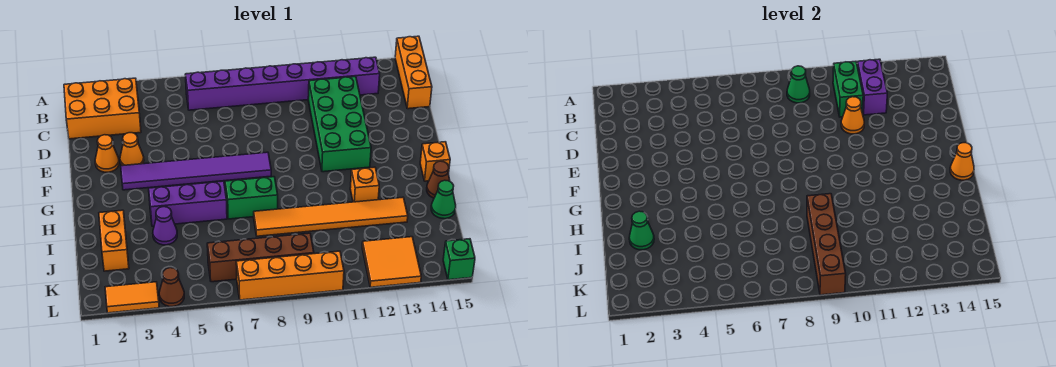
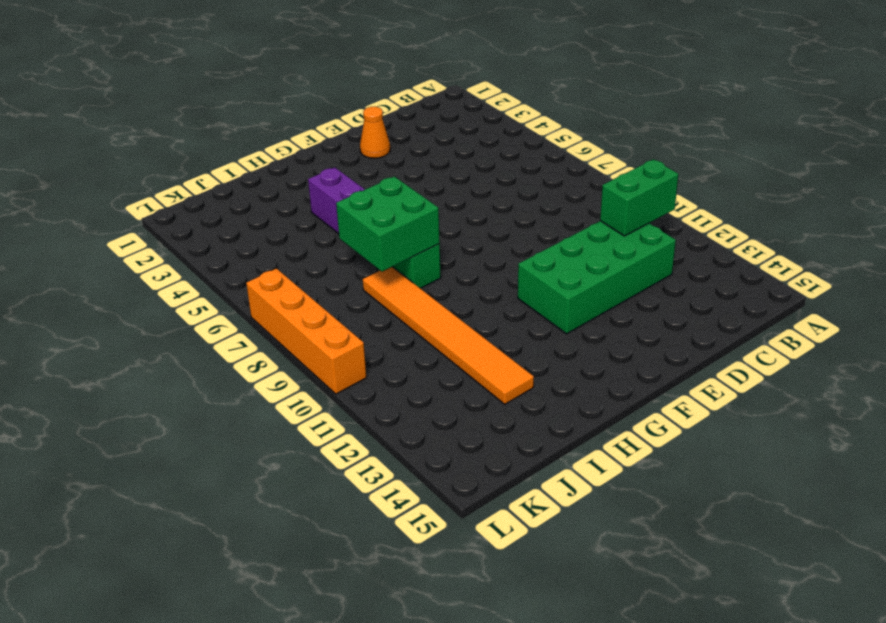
green brick H7:I8 level 2 -> none
none -> orange brick A15:C15 level 1
none -> orange brick B1:C3 level 1
none -> purple brick B6:B13 level 1

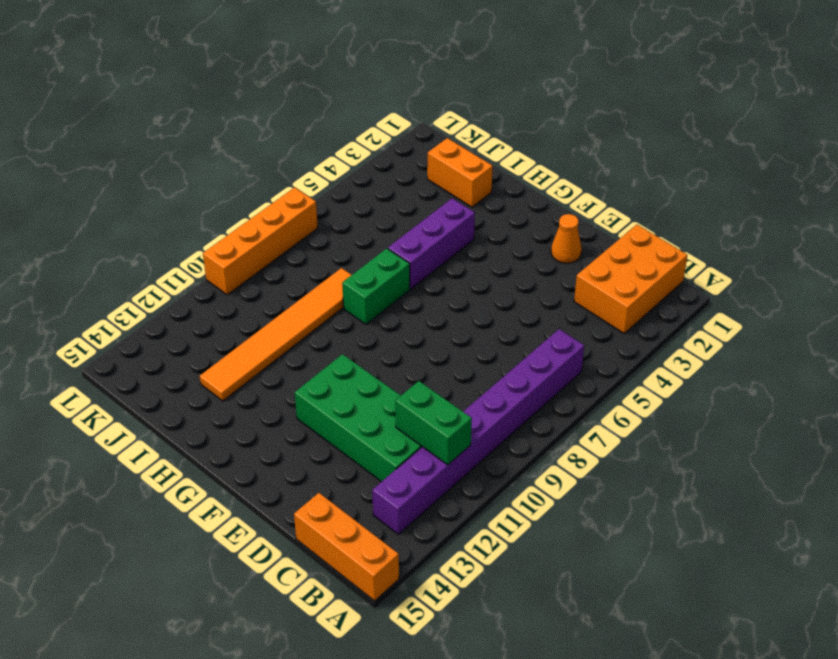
none -> orange cone E3 level 1
none -> purple tile F3:F8 level 1
none -> orange brick G15 level 1

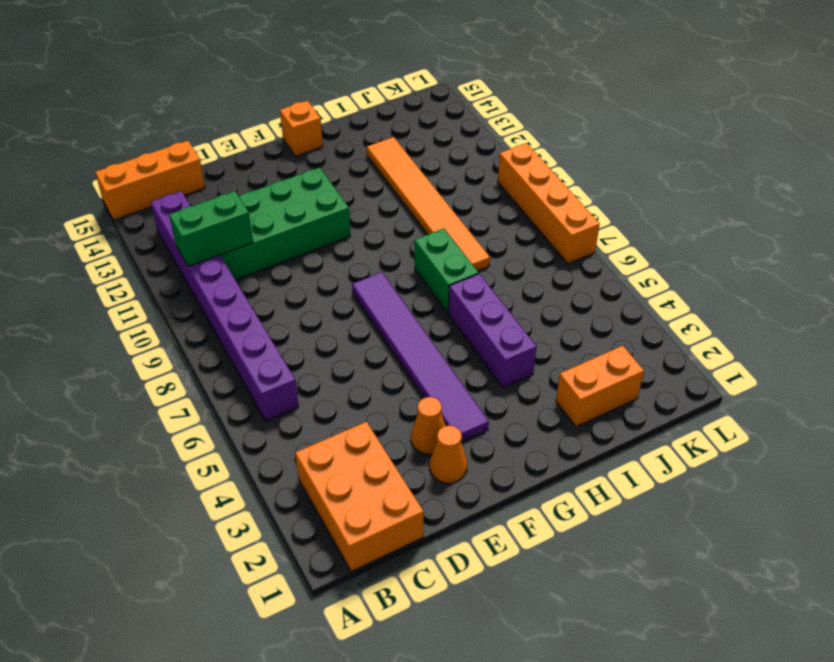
none -> orange brick H12 level 1
none -> brown cone H15 level 1
none -> purple cone I4 level 1

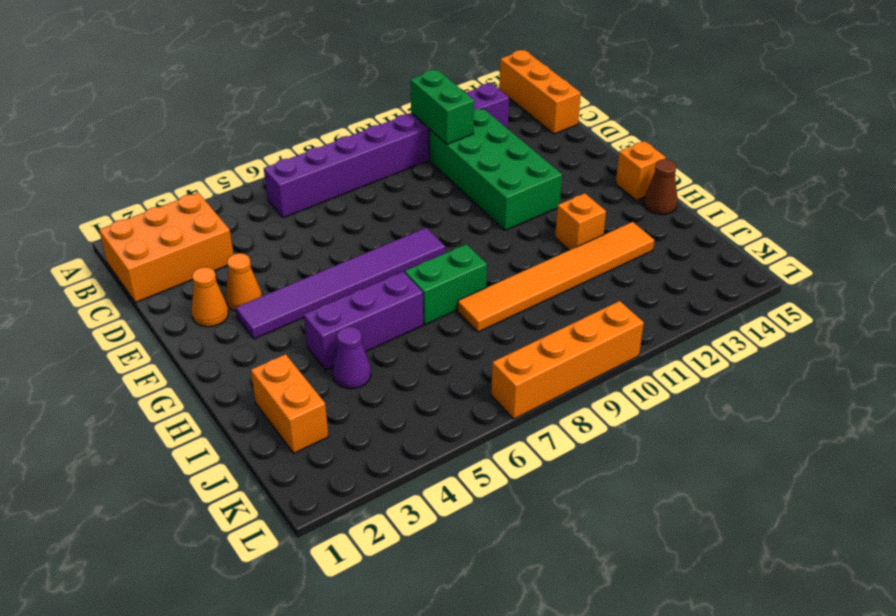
none -> green cone I15 level 1
none -> brown brick K6:K9 level 1
none -> orange tile K12:L13 level 1

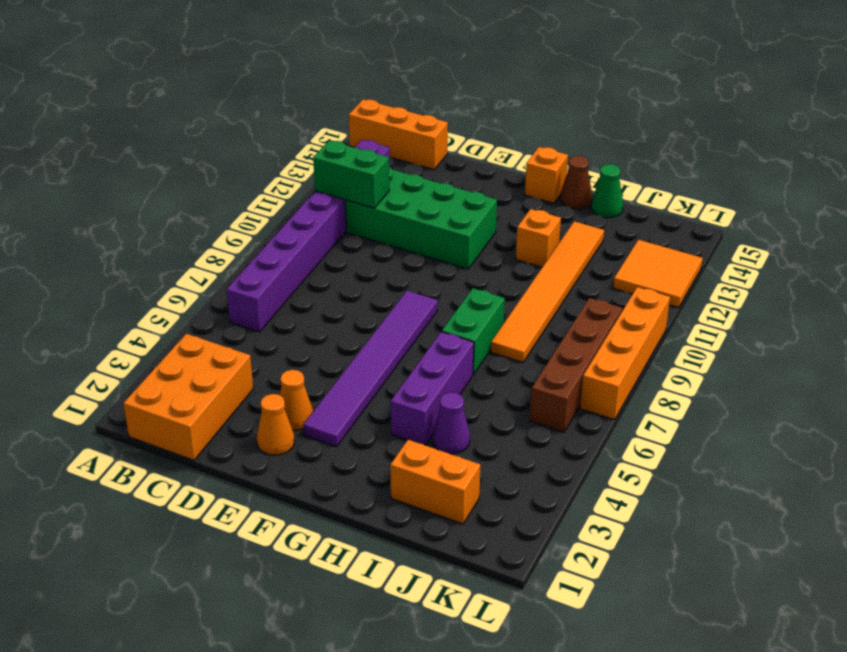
none -> orange tile L2:L3 level 1
none -> brown cone L4 level 1
none -> green brick L15 level 1

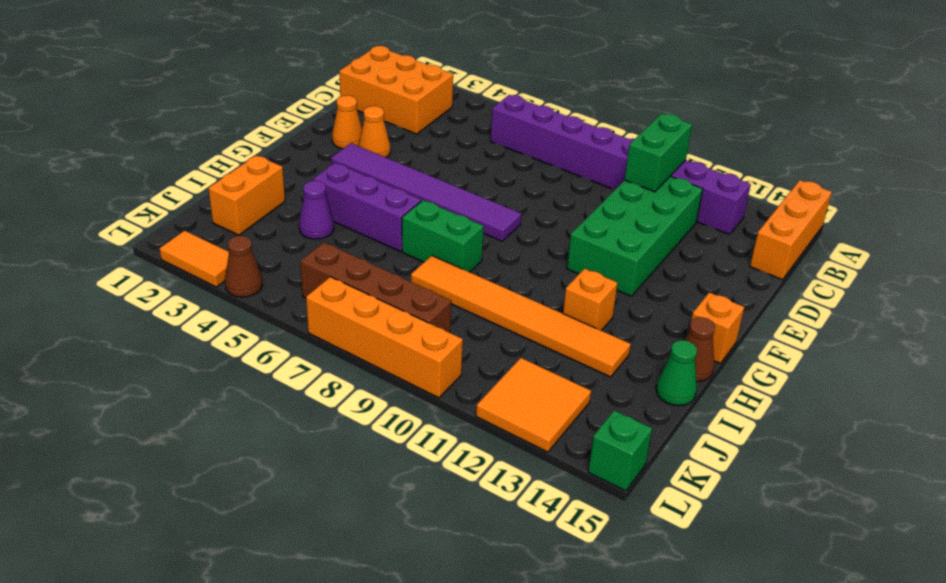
none -> green cone B9 level 2
none -> purple brick B12:C12 level 2
none -> orange cone D11 level 2

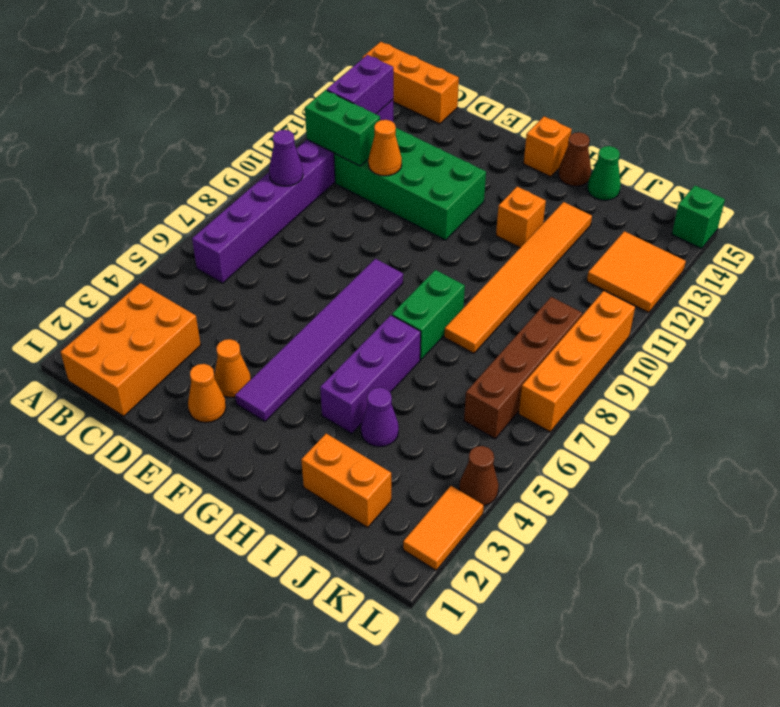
purple cone B9 level 2 -> green cone B9 level 2
purple brick B12:B13 level 2 -> purple brick B12:C12 level 2
none -> orange cone G15 level 2
none -> green cone I2 level 2
none -> brown brick I9:L9 level 2

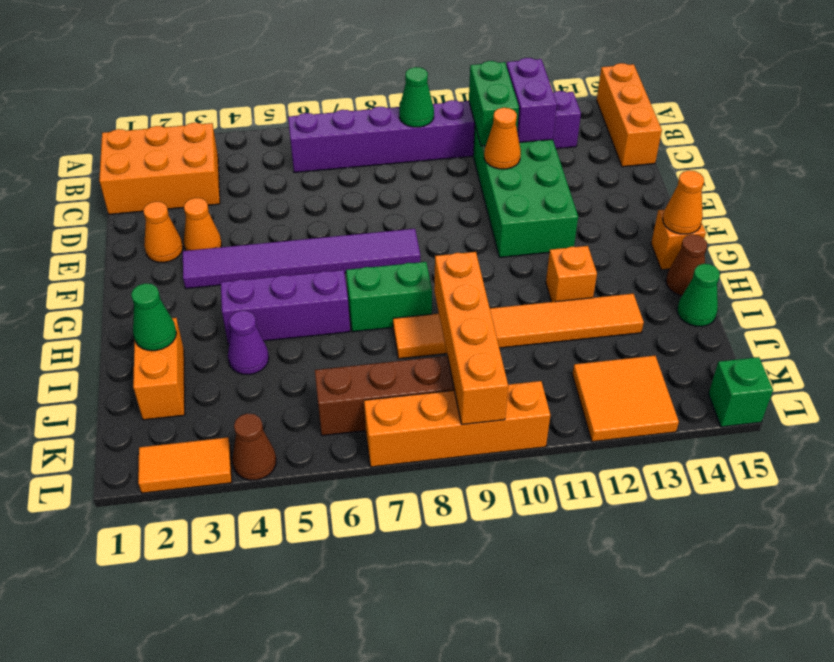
orange brick I9:L9 level 2 -> brown brick I9:L9 level 2

